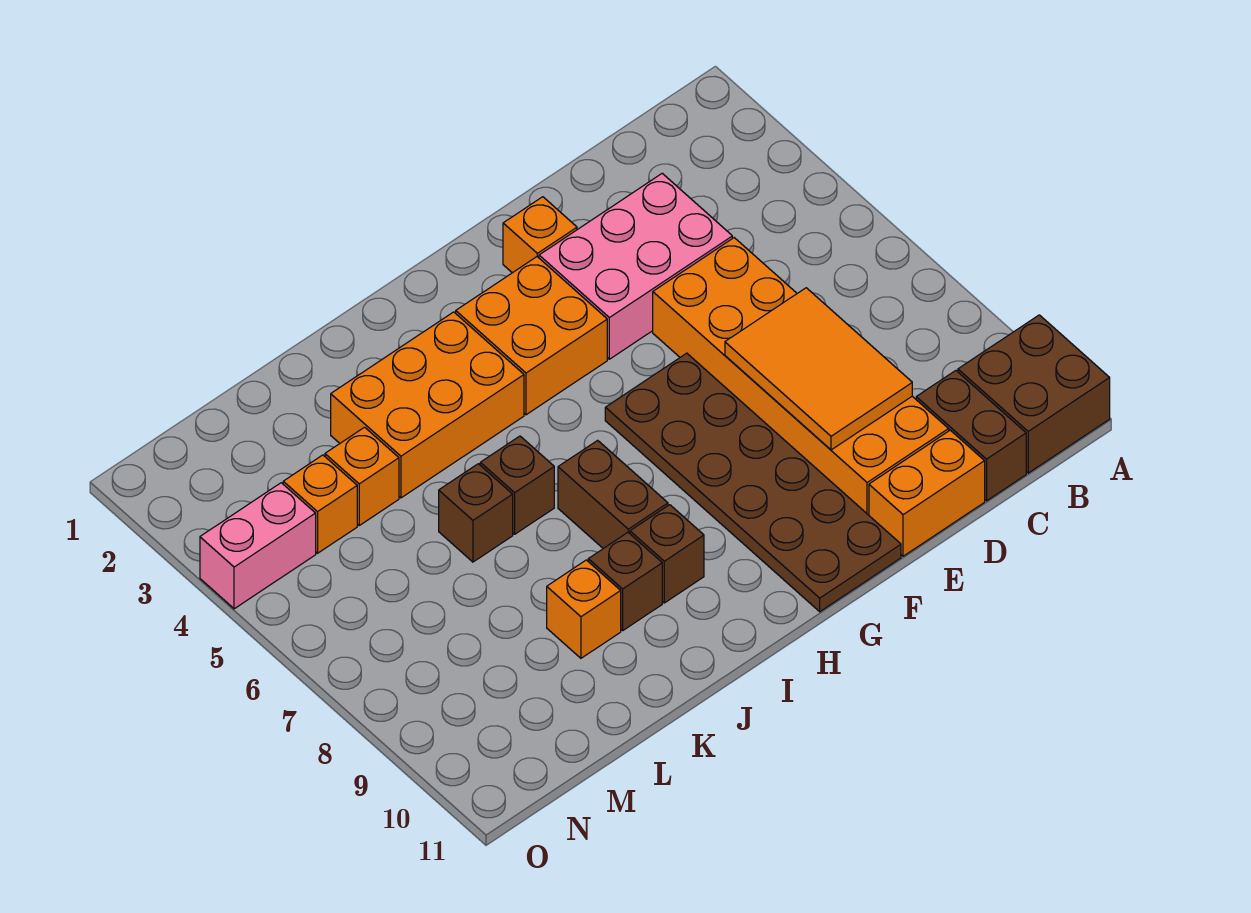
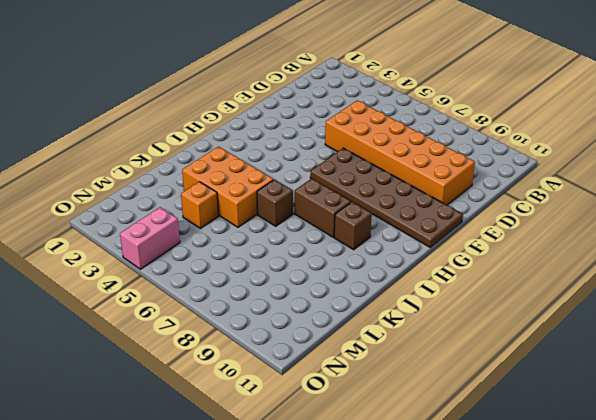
orange brick J3:K5 level 1 -> orange brick I3:K4 level 1
none -> brown brick A10:B11 level 1
none -> brown brick C10:C11 level 1
none -> pink brick D3:F4 level 1

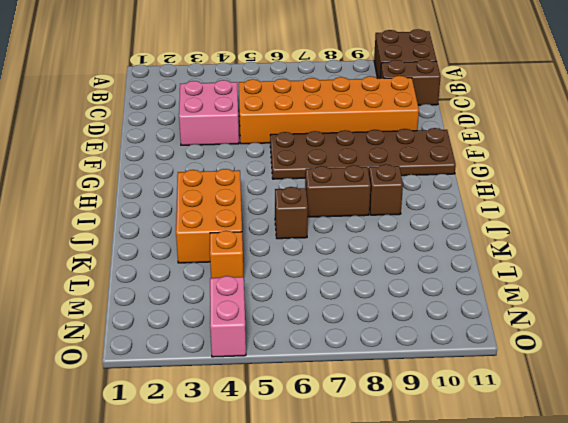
pink brick D3:E4 level 1 -> pink brick D3:F4 level 1
none -> orange brick D11:E11 level 1
none -> orange brick F2 level 1
none -> orange brick G3:H4 level 1

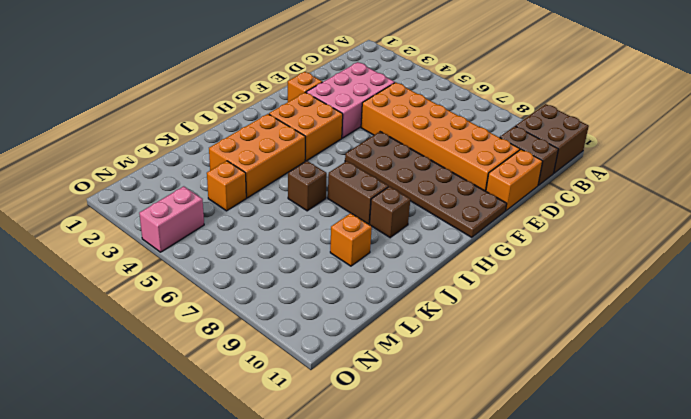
none -> brown brick J9 level 1
none -> brown brick K6 level 1
none -> orange brick M4 level 1

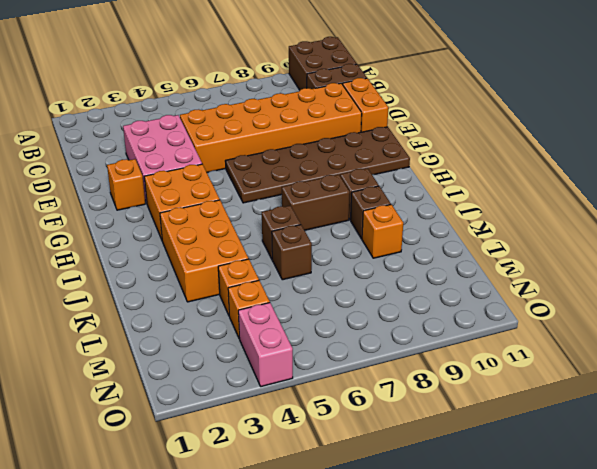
none -> orange tile D7:E9 level 2

